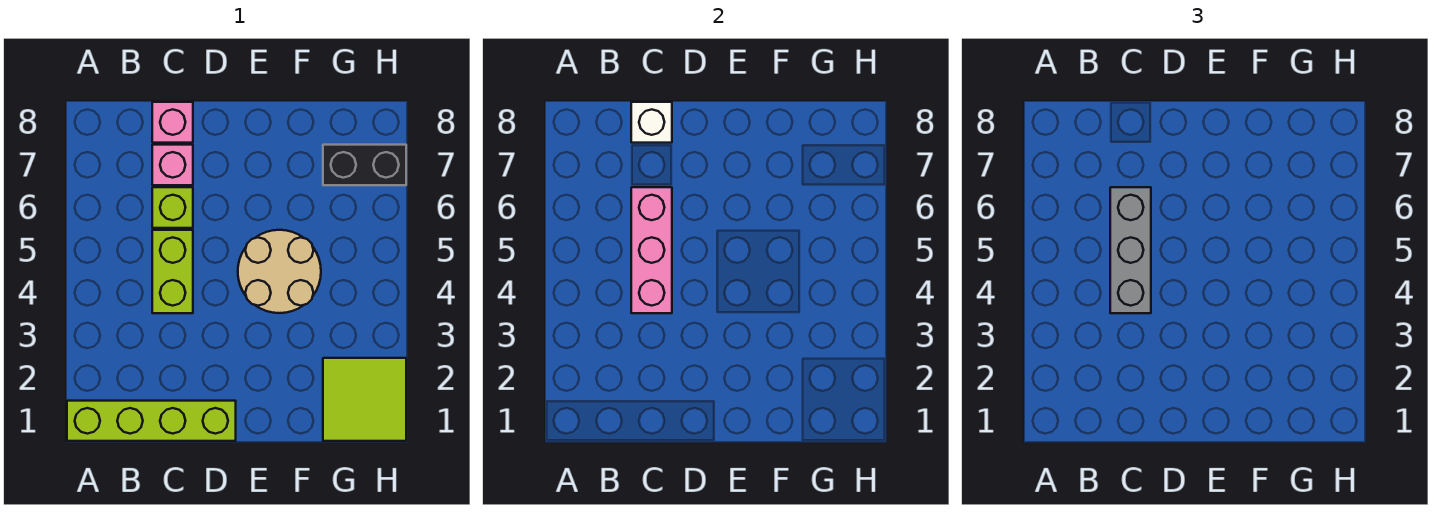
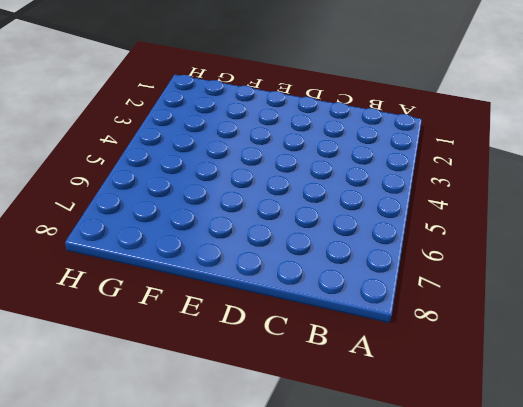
none -> lime brick A1:D1 level 1
none -> lime brick C4:C5 level 1

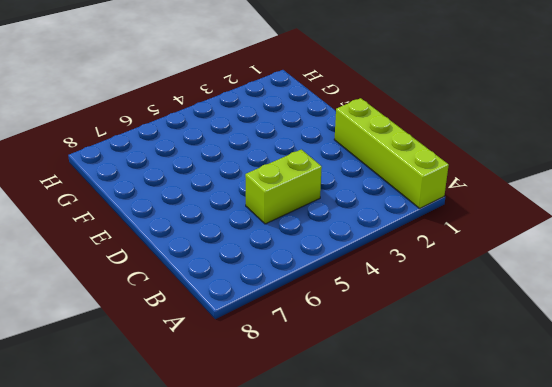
none -> lime brick C6 level 1
none -> pink brick C7 level 1

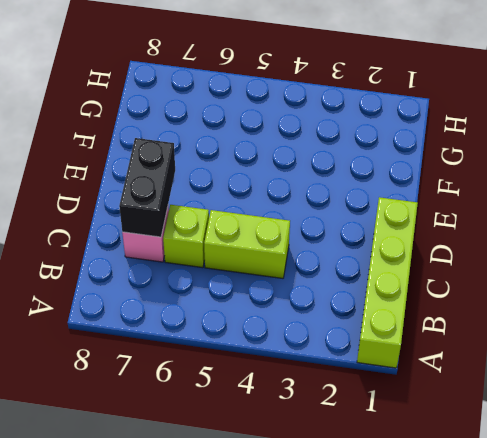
black brick C7:D7 level 2 -> black brick G7:H7 level 1
none -> pink brick C8 level 1
none -> tan round brick E4:F5 level 1

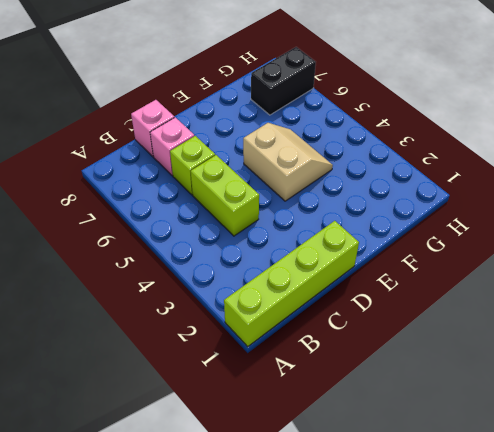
tan slope E4:F5 level 1 top E -> tan round brick E4:F5 level 1
none -> lime tile G1:H2 level 1
none -> pink brick C4:C6 level 2

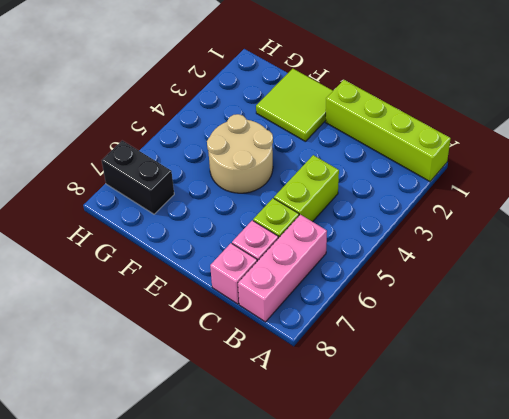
pink brick B6:B8 level 1 -> pink brick C4:C6 level 2
lime tile E1:F2 level 1 -> lime tile G1:H2 level 1
none -> white brick C8 level 2
none -> grey brick C4:C6 level 3

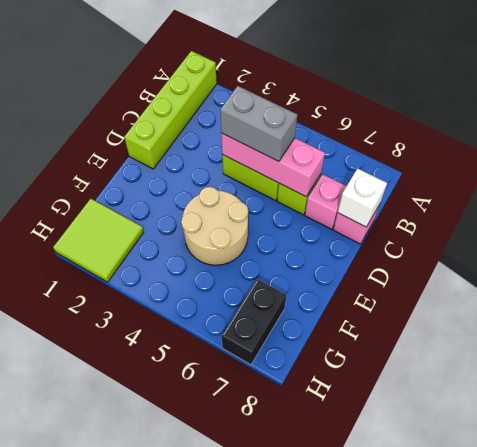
grey brick C4:C5 level 3 -> grey brick C4:C6 level 3

